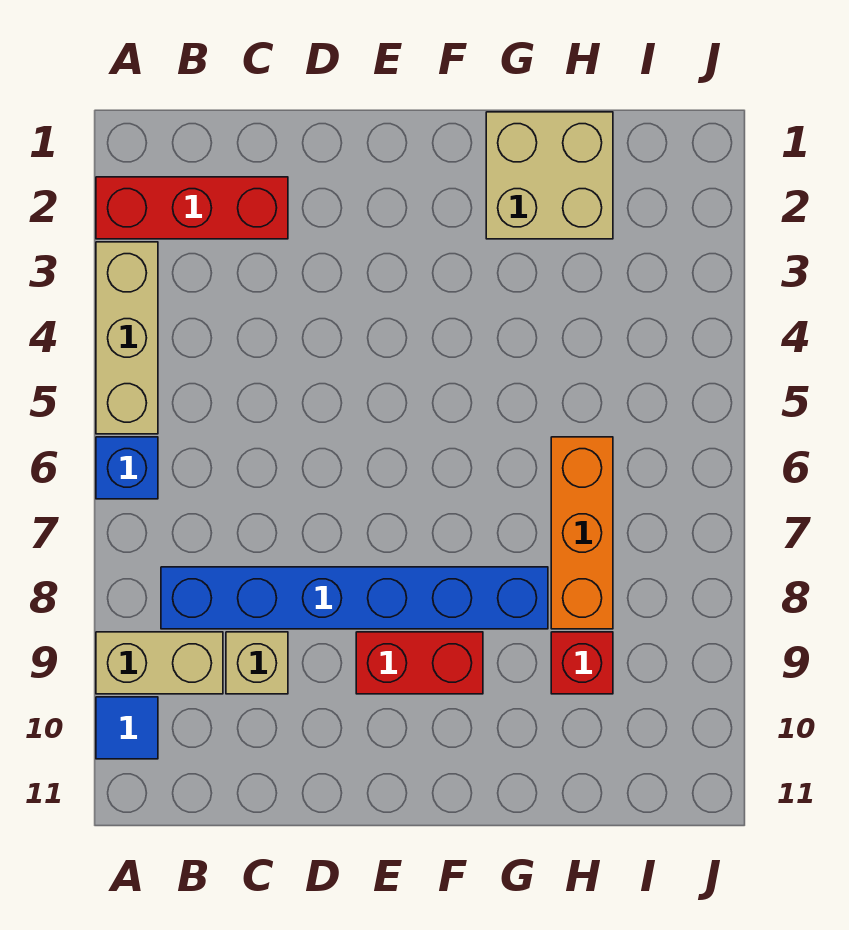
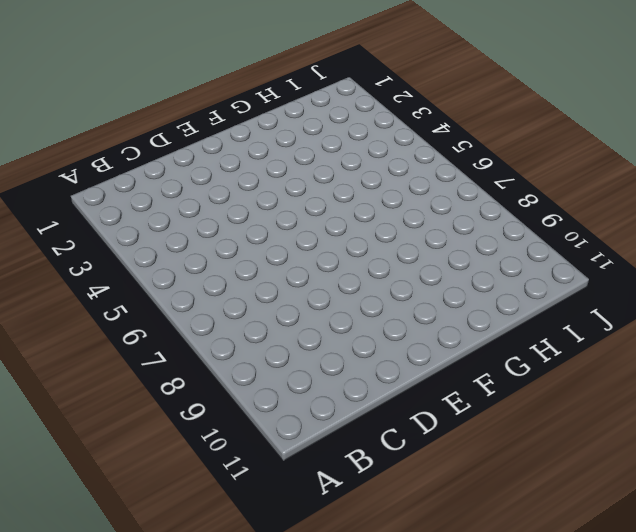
none -> red brick A2:C2 level 1
none -> tan brick A3:A5 level 1

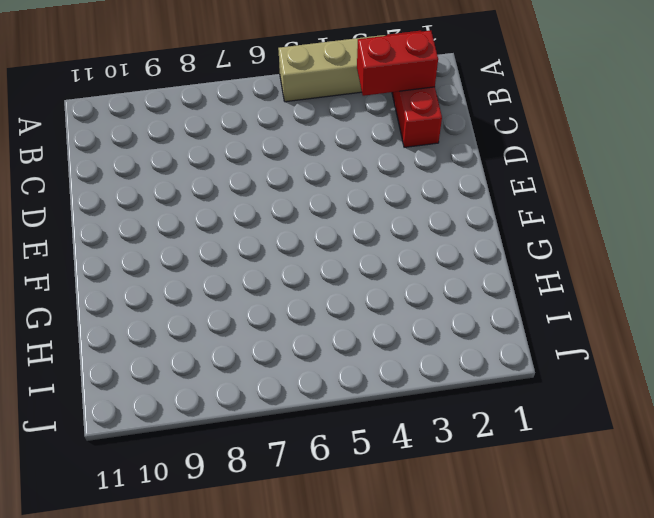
red brick B2:B3 level 2 -> red brick E9:F9 level 1
none -> blue brick A6 level 1
none -> tan brick A9:B9 level 1

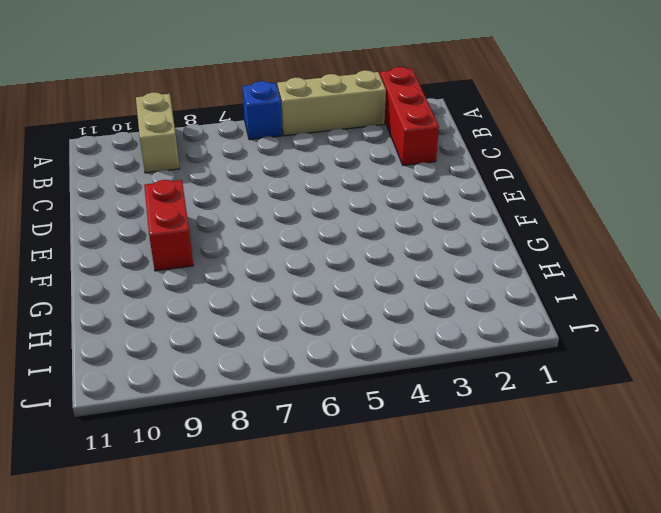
none -> blue tile A10 level 1
none -> blue brick B8:G8 level 1

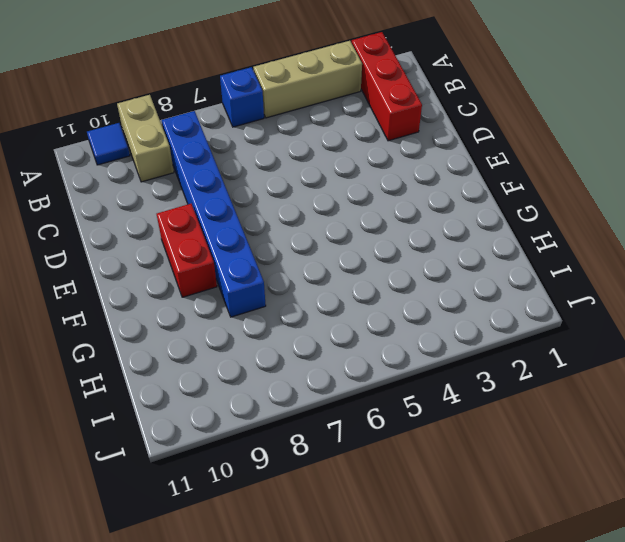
none -> tan brick C9 level 1
none -> tan brick G1:H2 level 1

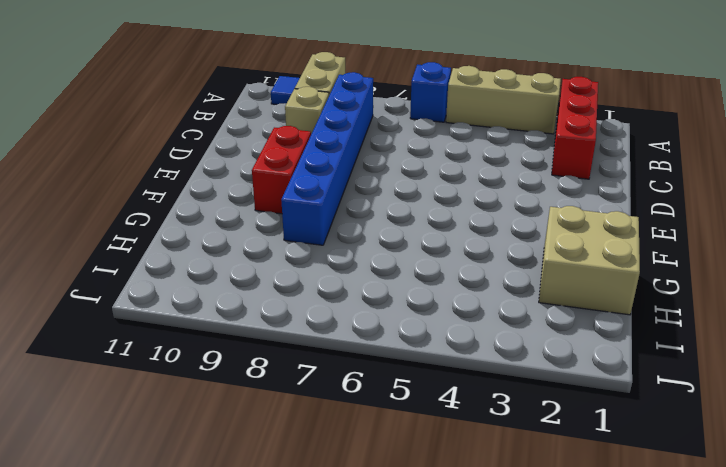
none -> orange brick H6:H8 level 1
none -> red brick H9 level 1

